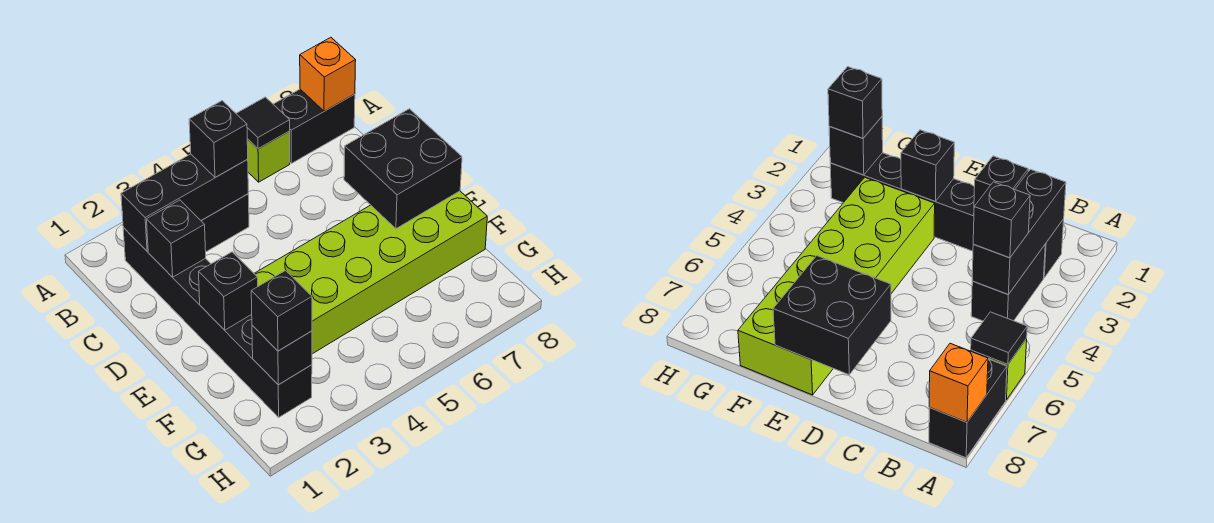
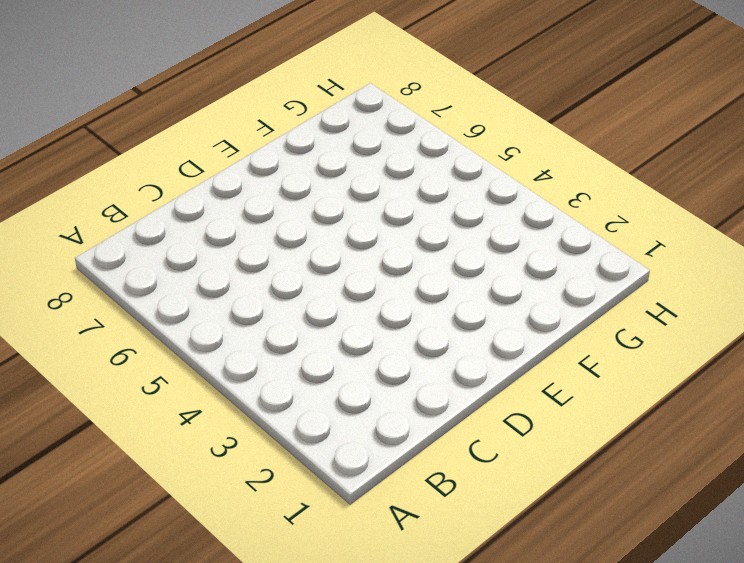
none -> lime brick A6 level 1
none -> black brick A7:A8 level 1
none -> black brick B2:G2 level 1

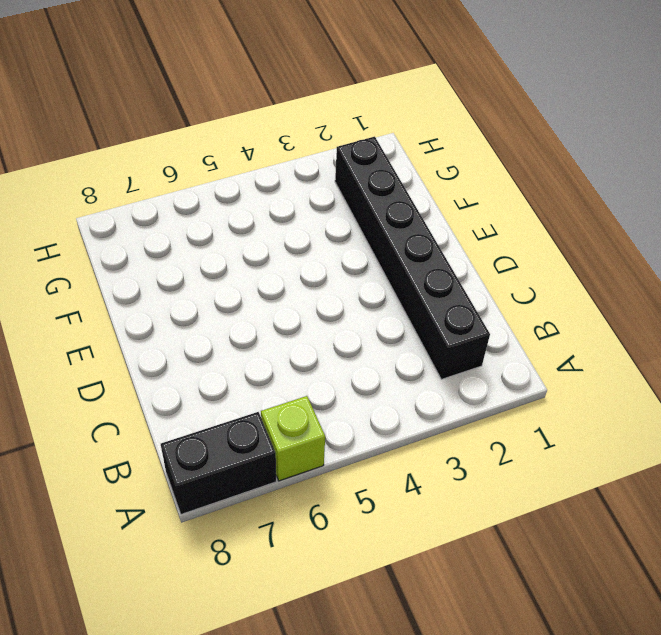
none -> black brick B3:B4 level 1
none -> lime brick E3:F8 level 1
none -> black tile A6 level 2

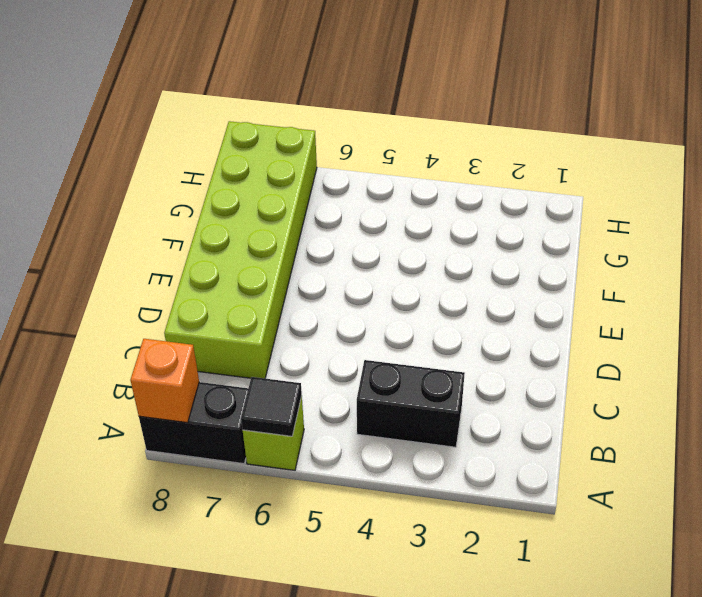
lime brick C7:H8 level 1 -> lime brick E3:F8 level 1
none -> black brick B2:G2 level 1
none -> black brick B2:B4 level 2
none -> black brick C2 level 2

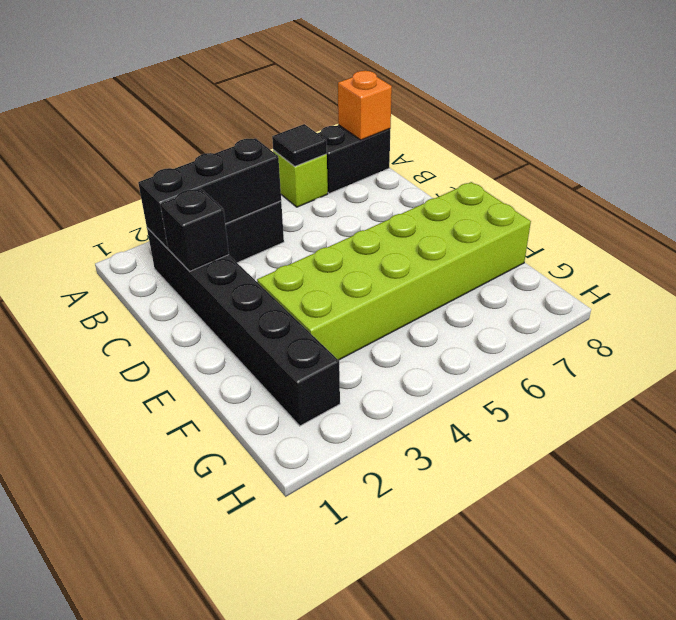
none -> black brick D7:E8 level 2
none -> black brick E2 level 2
none -> black brick G2 level 2

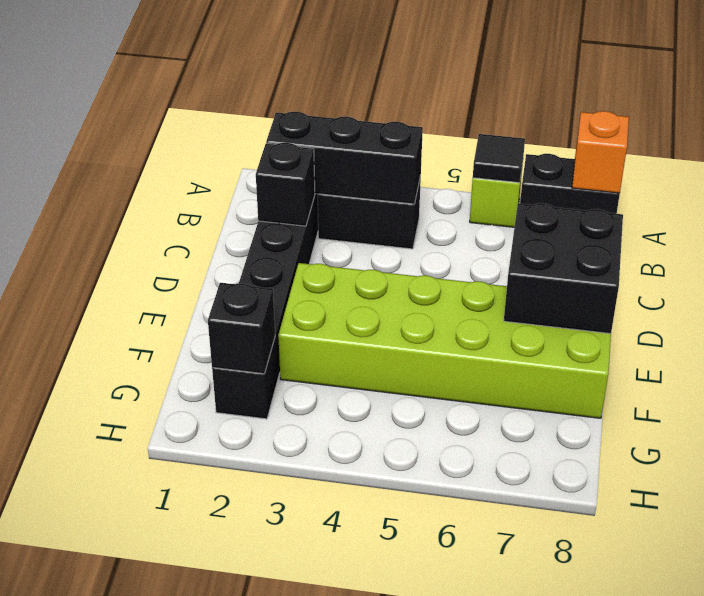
none -> black brick E2 level 2
none -> black brick B4 level 3
none -> black brick G2 level 3

